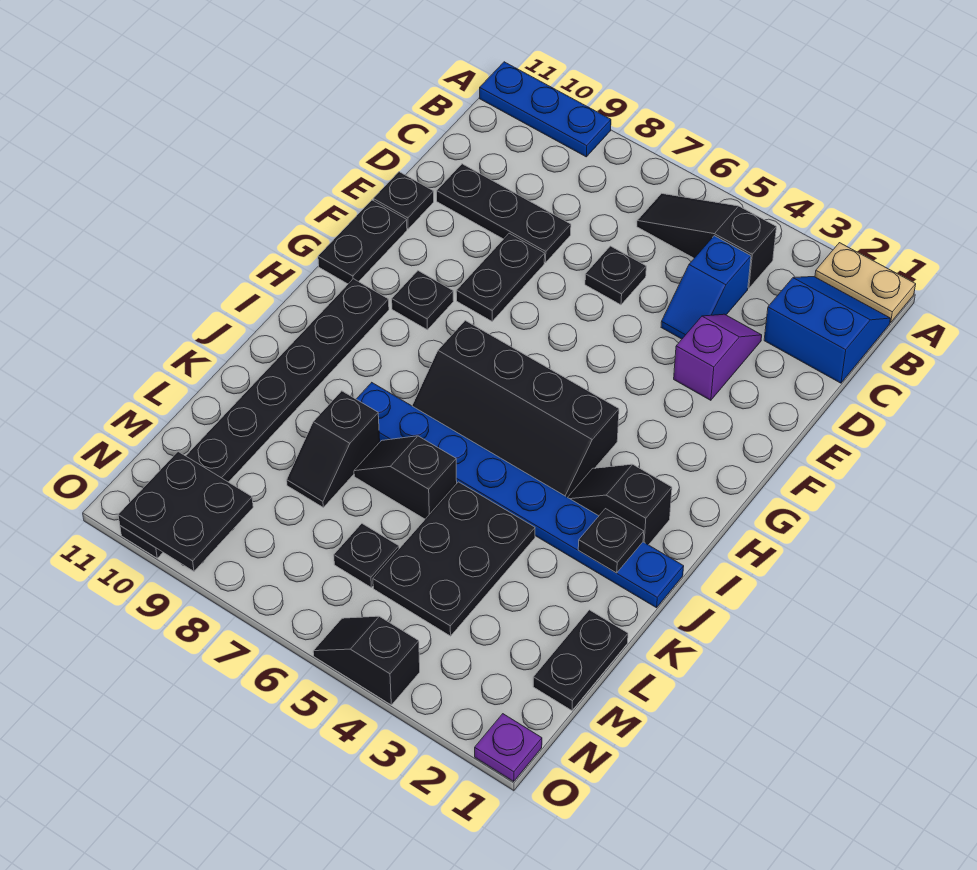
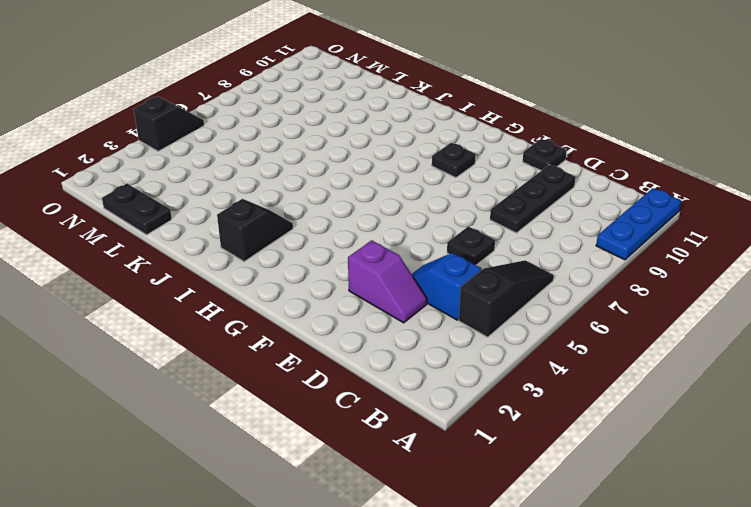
none -> tan plate A1:A2 level 1
none -> blue slope B1:C2 level 1 top C
none -> black plate E8:F8 level 1

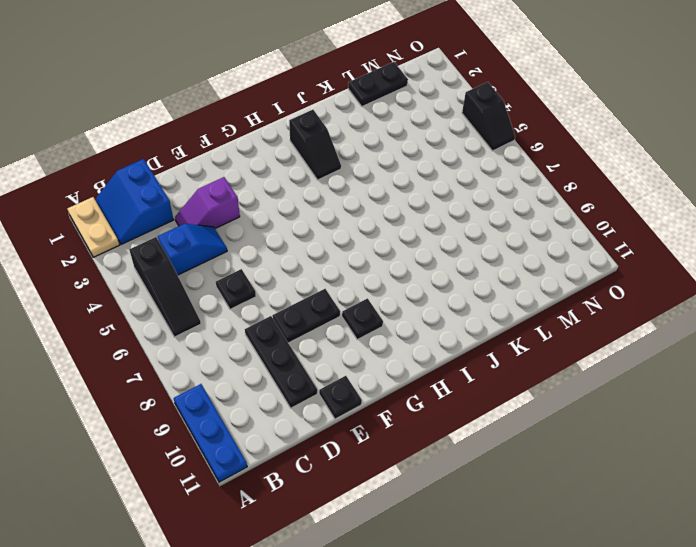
none -> black plate F11:G11 level 1
none -> black slope H4:I7 level 1 top H
none -> black plate H10:O10 level 1

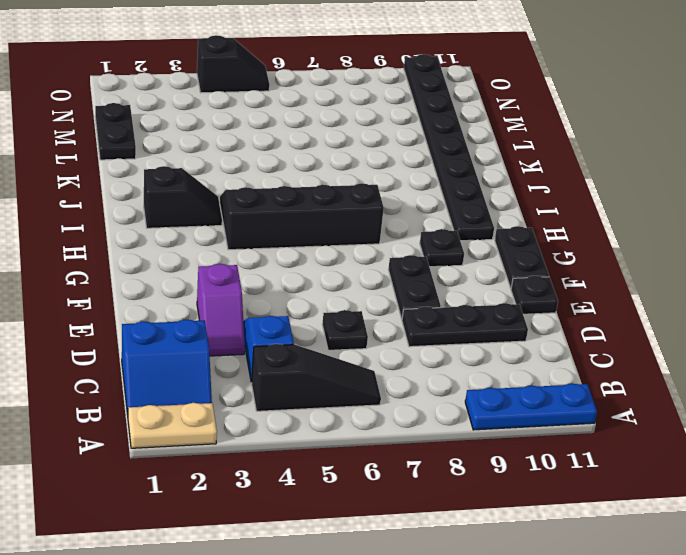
none -> blue plate J1:J8 level 1
none -> black plate K4:M5 level 1
none -> black slope K6:K7 level 1 top 6

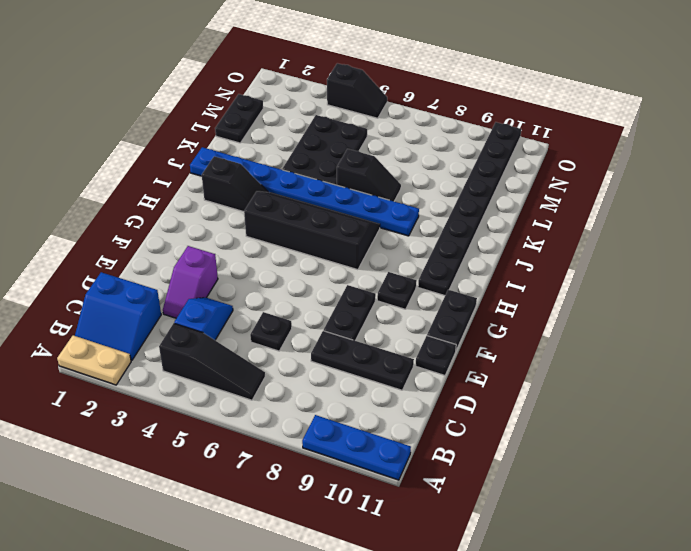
none -> black slope K8:L8 level 1 top K
none -> black plate M6 level 1
none -> purple plate O1 level 1

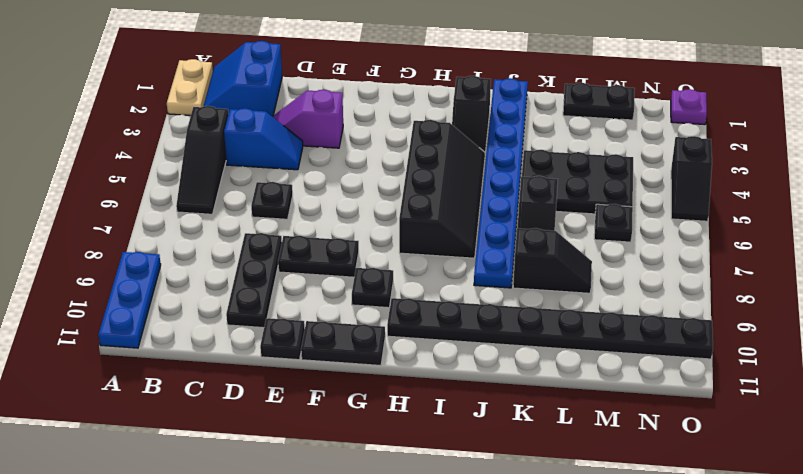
none -> black plate J2 level 2
none -> black plate N9:O10 level 2

